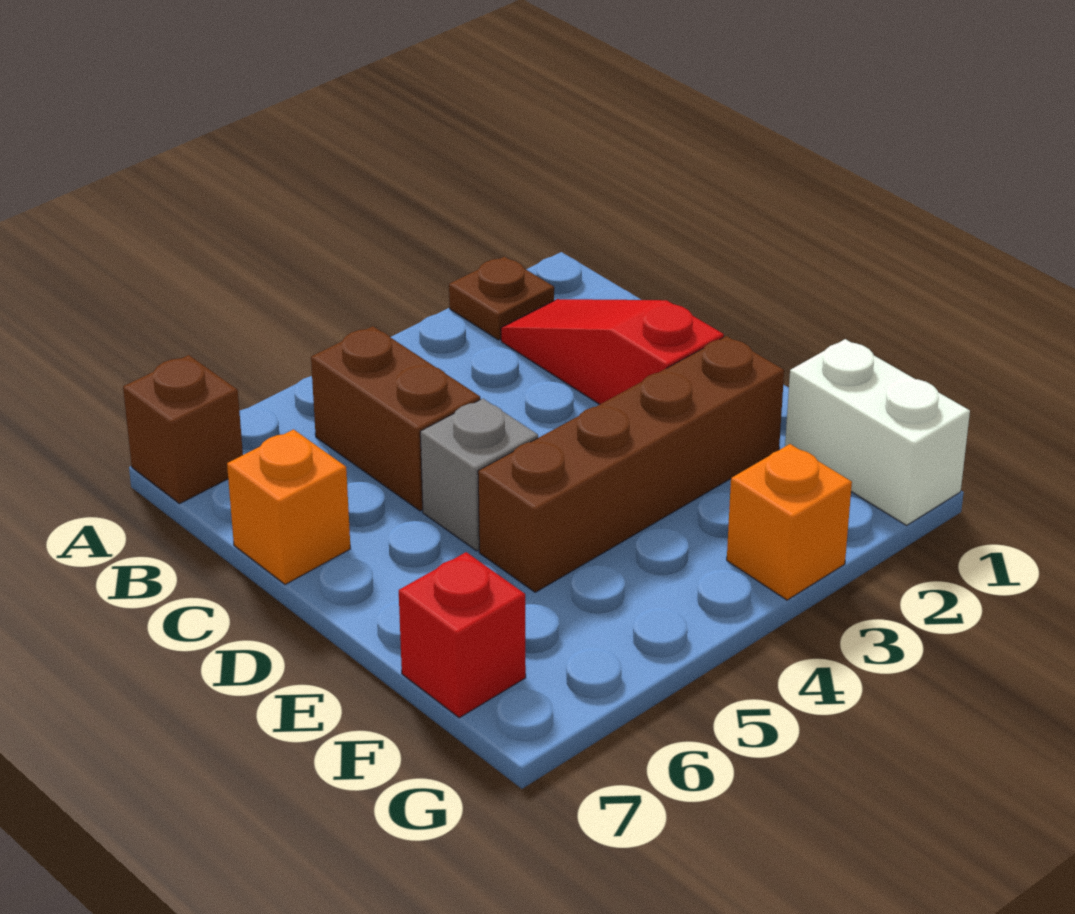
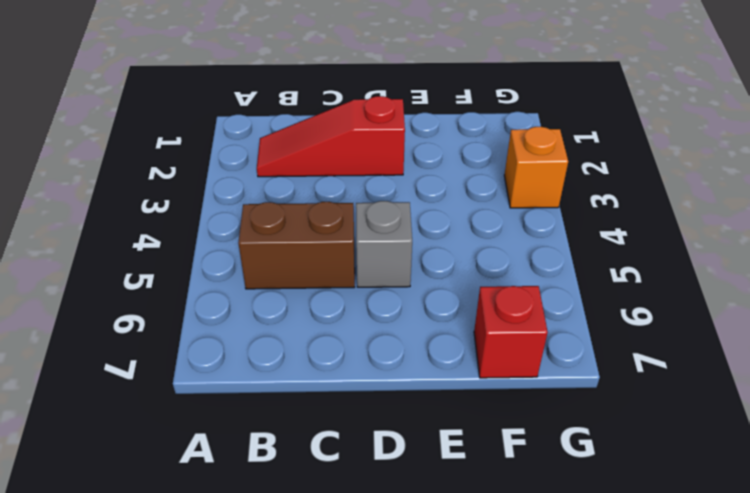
none -> brown plate A2 level 1
none -> brown brick A7 level 1

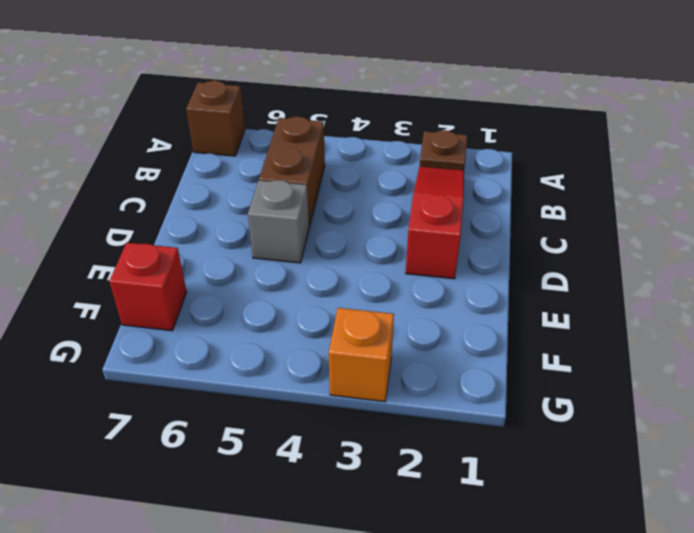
none -> orange brick C7 level 1
none -> brown brick E2:E5 level 1

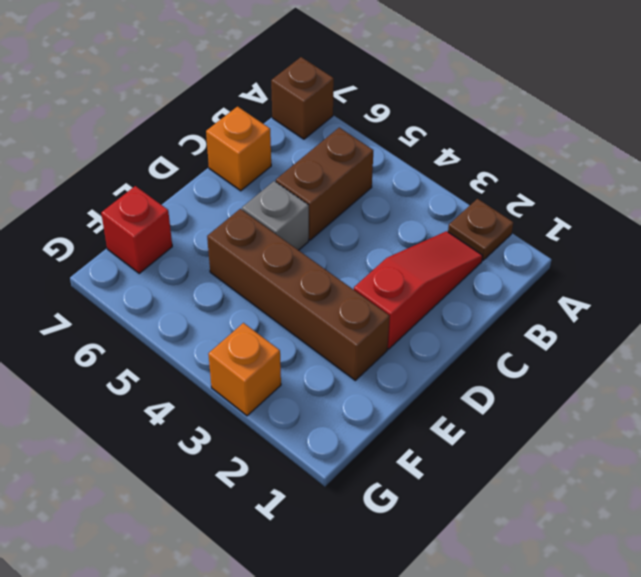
none -> white brick F1:G1 level 1

